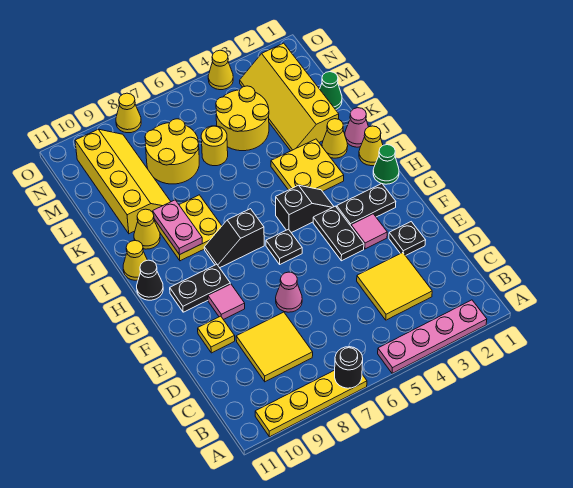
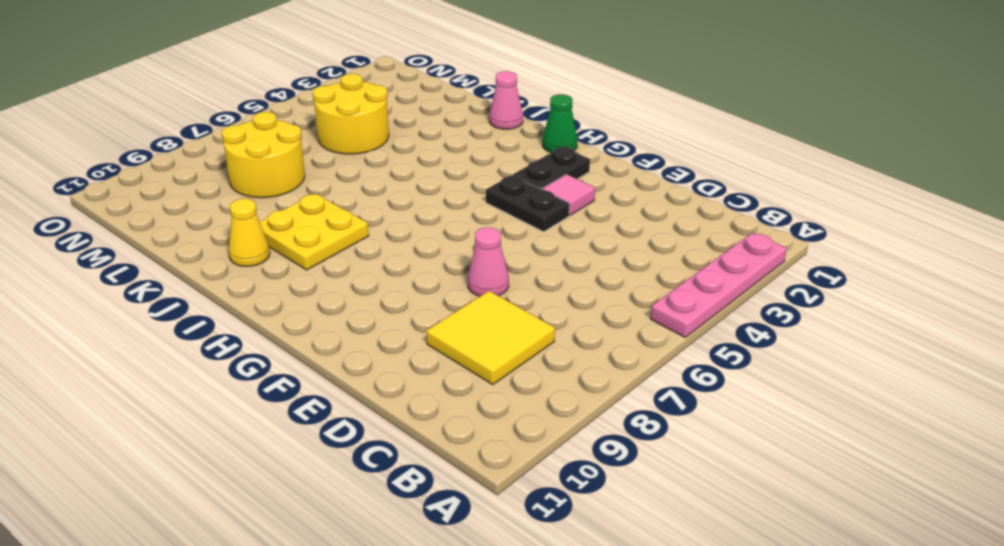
none -> yellow plate A7:A10 level 1
none -> yellow tile C3:D4 level 1
none -> black plate E2 level 1
none -> yellow plate E10 level 1

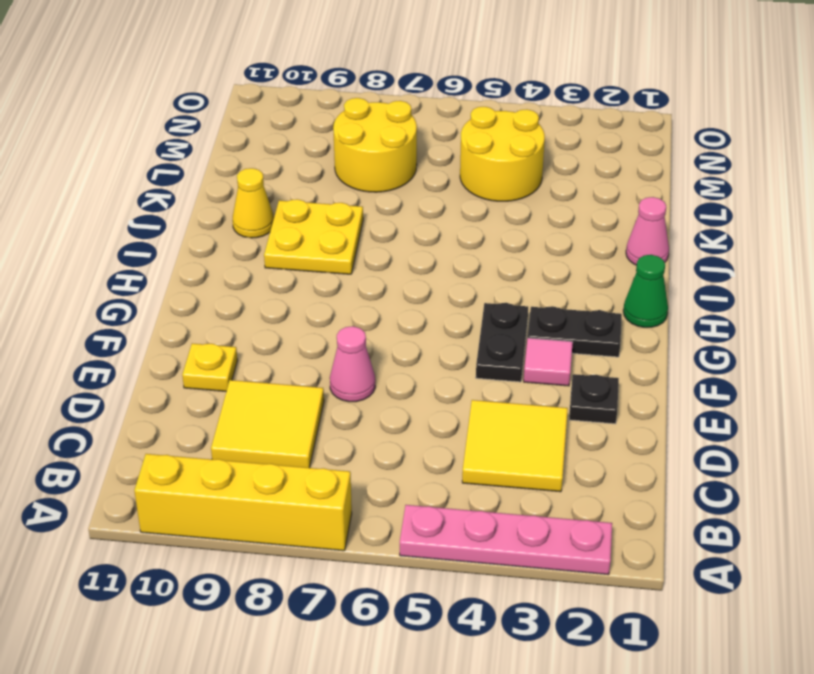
yellow brick A7:A10 level 1 -> yellow plate A7:A10 level 1
none -> pink tile F9 level 1
none -> black plate G6 level 1
none -> black plate G9:G10 level 1
none -> black slope H4:H5 level 1 top 5

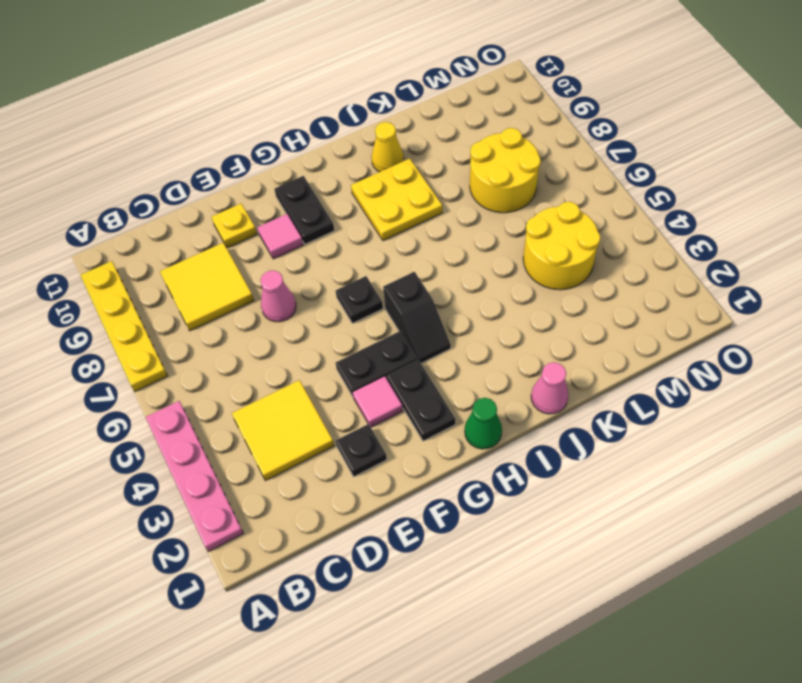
none -> black slope H7:H8 level 1 top 7
none -> black cone H11 level 1
none -> yellow cone I1 level 1
none -> yellow plate I3:J4 level 1

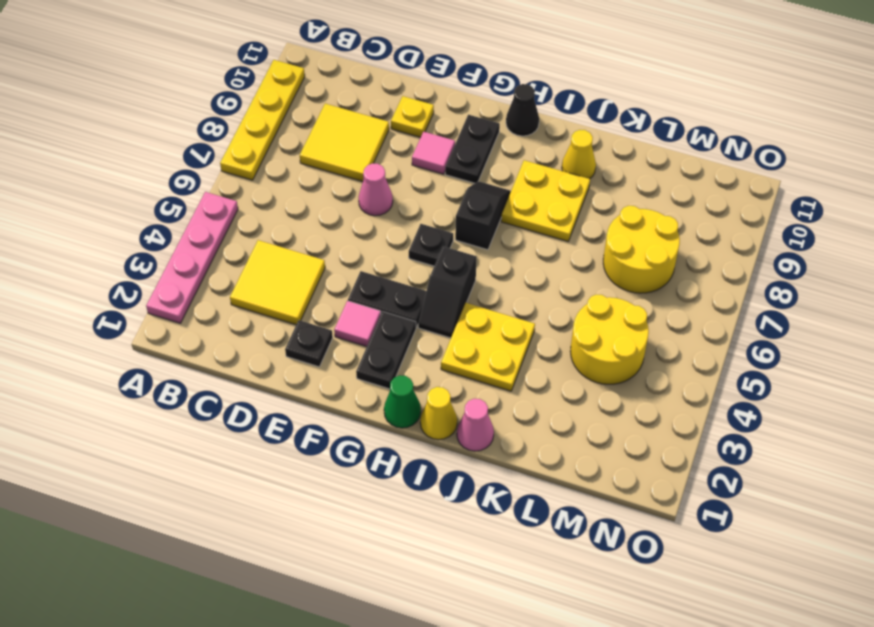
none -> yellow cone I11 level 1
none -> yellow cone J2 level 1
none -> yellow slope K2:N3 level 1 top 2
none -> yellow slope K9:N10 level 1 top 10

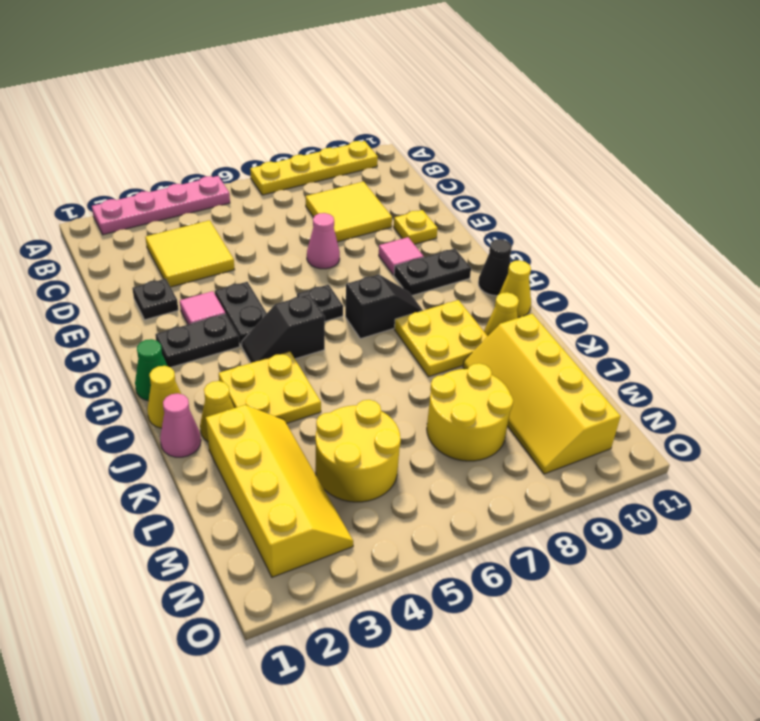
none -> green cone L1 level 1
none -> yellow round brick L6 level 1
none -> yellow cone O4 level 1
none -> yellow cone O8 level 1

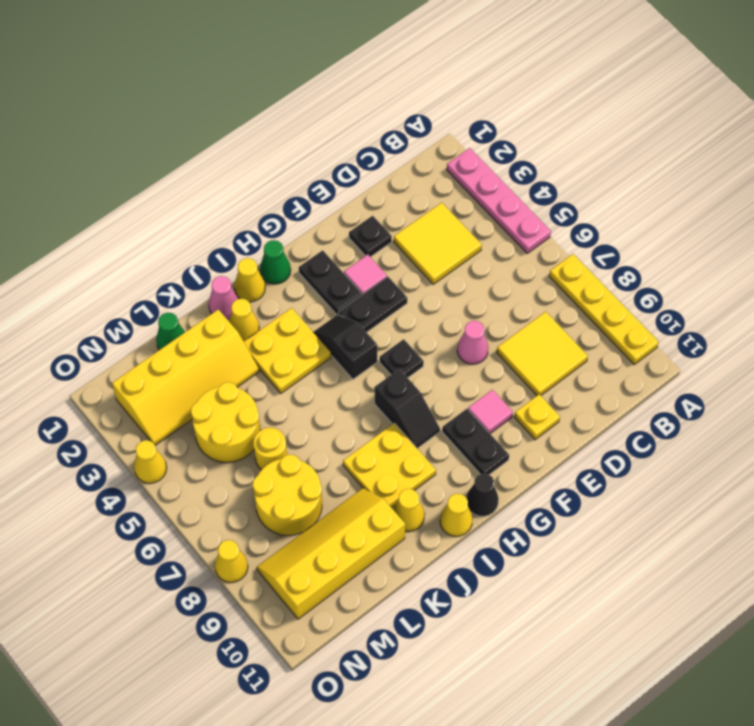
none -> black round brick A7 level 2
none -> pink plate I9:J9 level 2

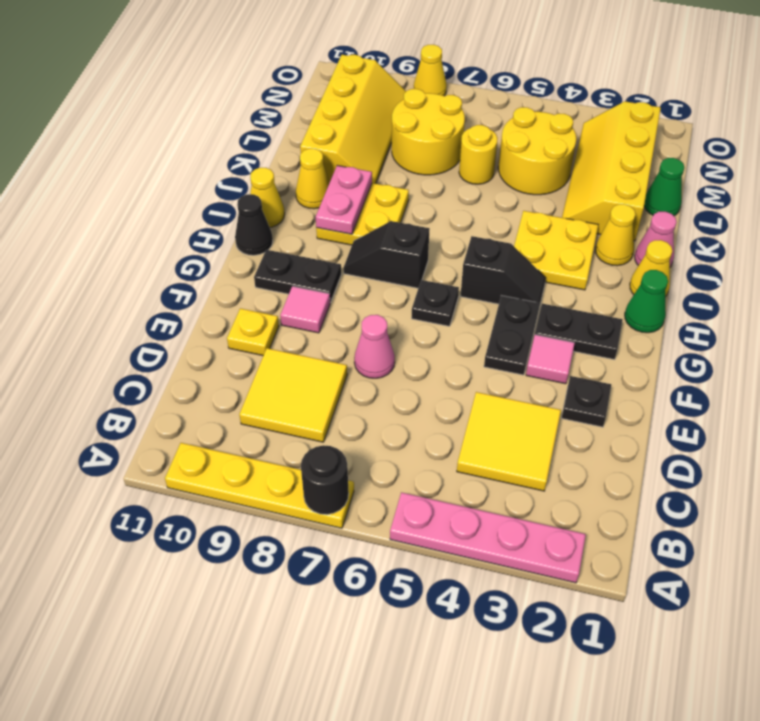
none -> yellow cone O4 level 1

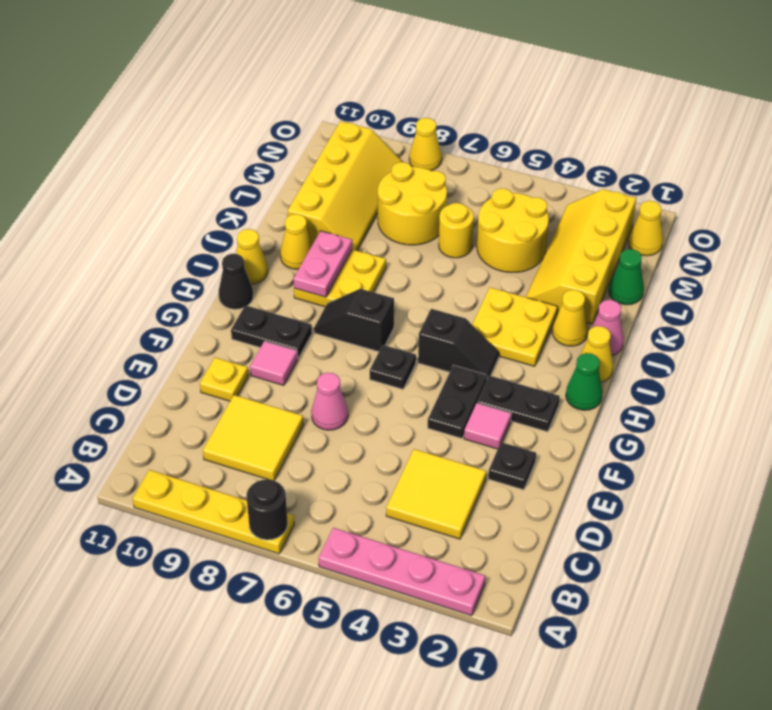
yellow cone N1 level 1 -> yellow cone O4 level 1

